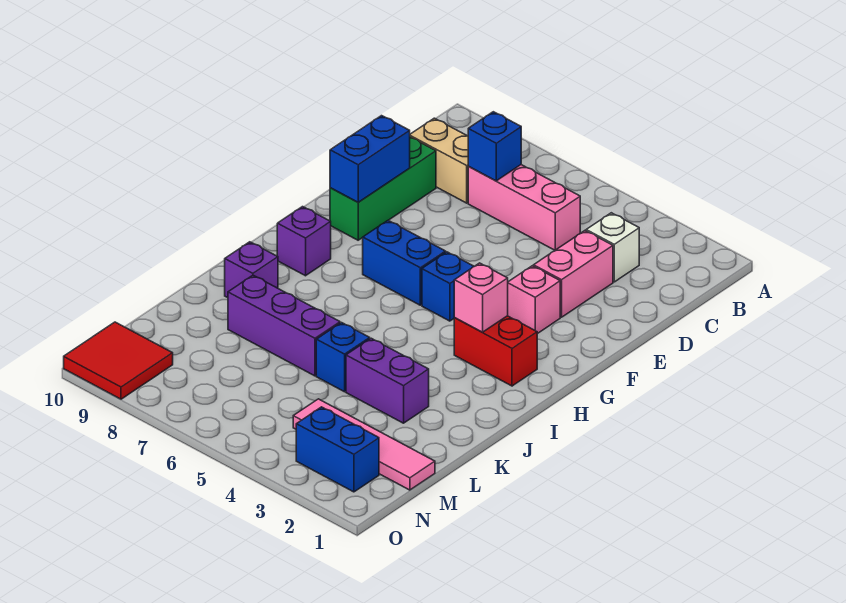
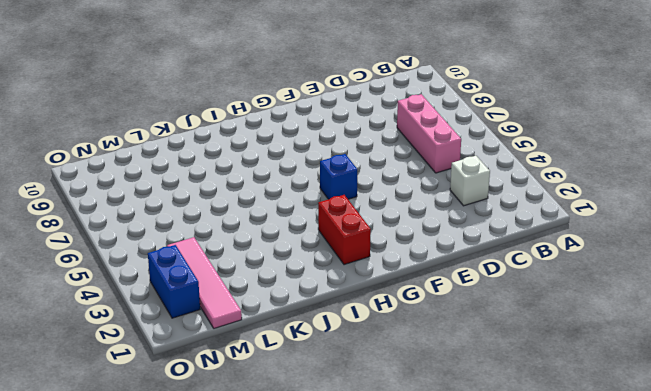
none -> tan brick C8:C9 level 1
none -> pink brick D3:E3 level 1
none -> green brick D9:F9 level 1

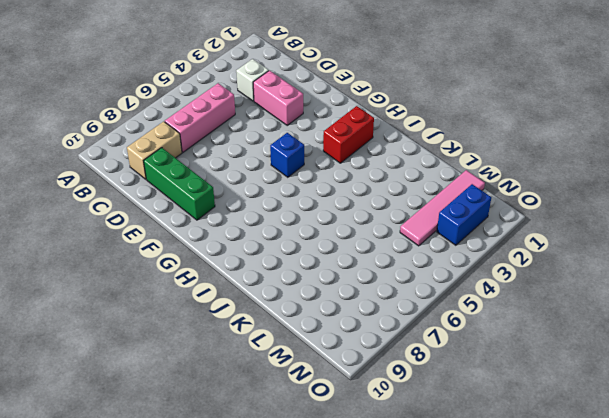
none -> pink brick F3 level 1
none -> blue brick G6:G7 level 1
none -> purple brick H9 level 1

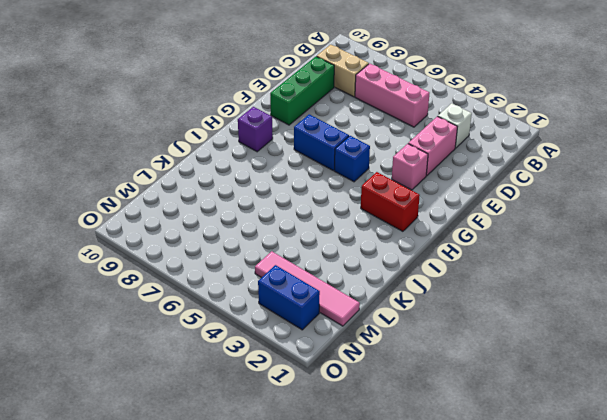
none -> purple brick J9 level 1
none -> purple brick K3:K4 level 1
none -> blue brick K5 level 1

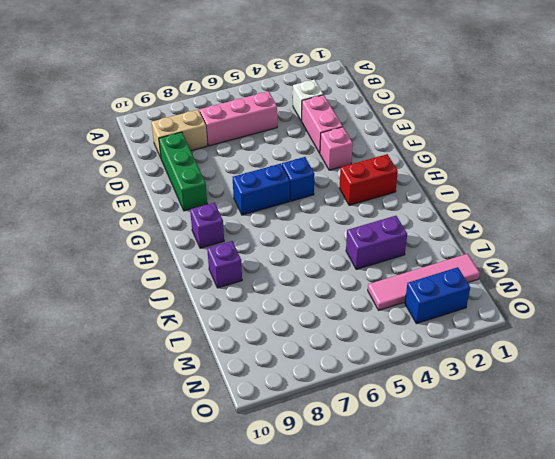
none -> blue brick K5 level 1
none -> purple brick K6:K8 level 1
none -> red tile N9:O10 level 1

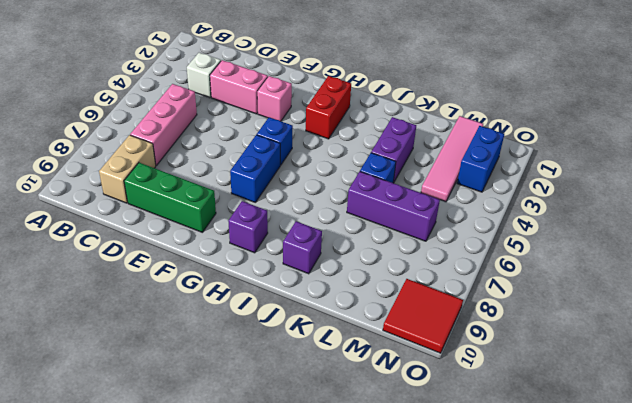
purple brick K6:M6 level 1 -> purple brick K6:K8 level 1
none -> blue brick C7 level 2
none -> blue brick E9:F9 level 2
none -> pink brick H3 level 2

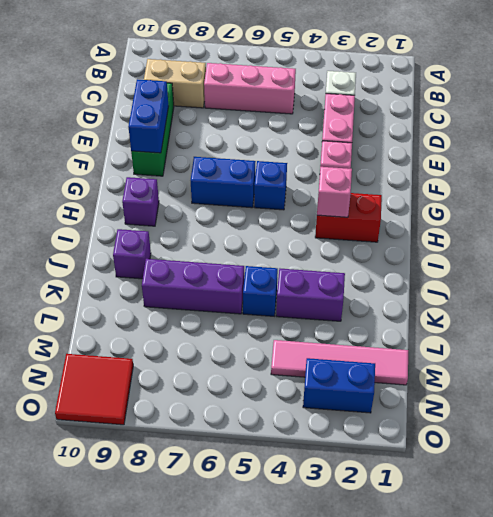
none -> blue brick C7 level 2

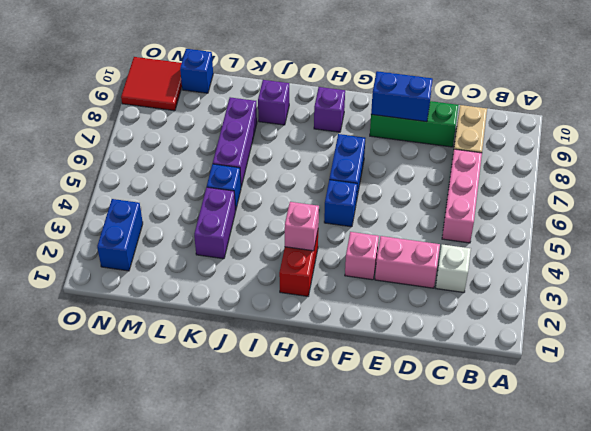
blue brick M10 level 1 -> blue brick C7 level 2
none -> pink tile M1:M4 level 1

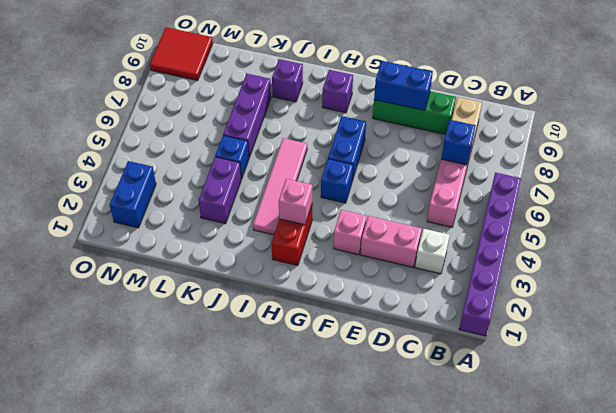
purple brick A1:A6 level 1 -> none
pink tile I3:I6 level 1 -> pink tile M1:M4 level 1

